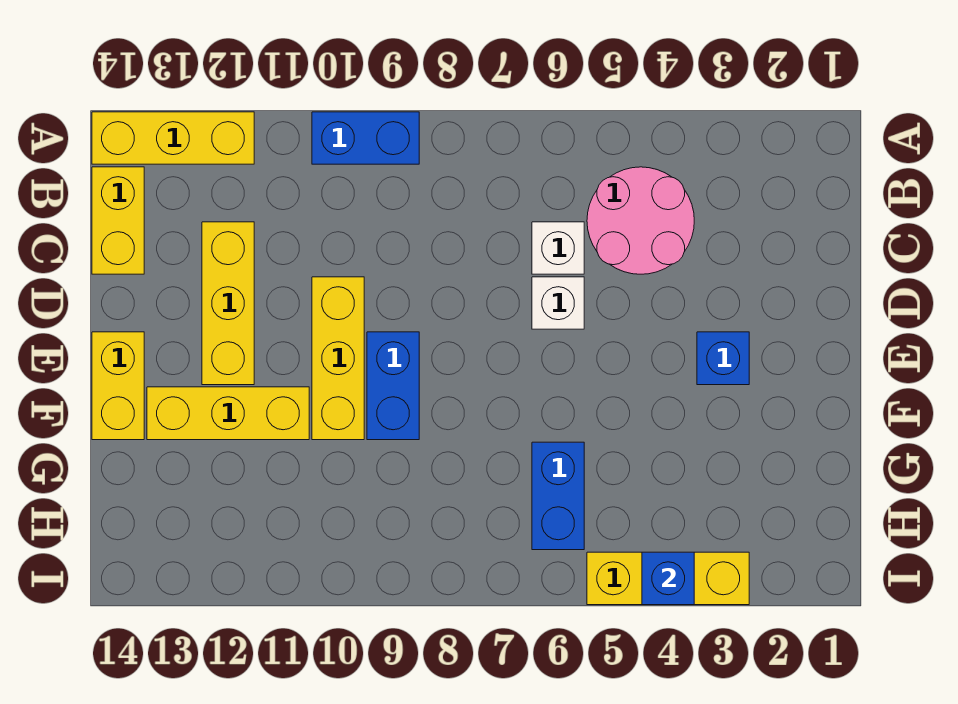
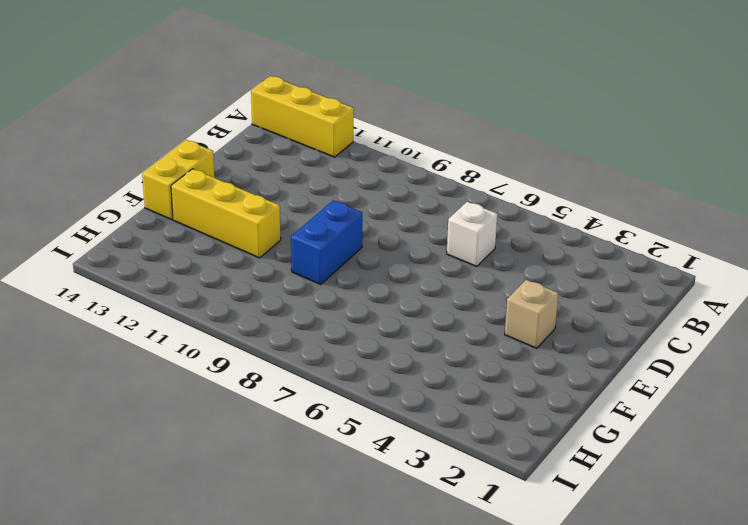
tan brick E3 level 1 -> blue brick E3 level 1
none -> blue brick A9:A10 level 1
none -> pink round brick B4:C5 level 1
none -> yellow brick B14:C14 level 1

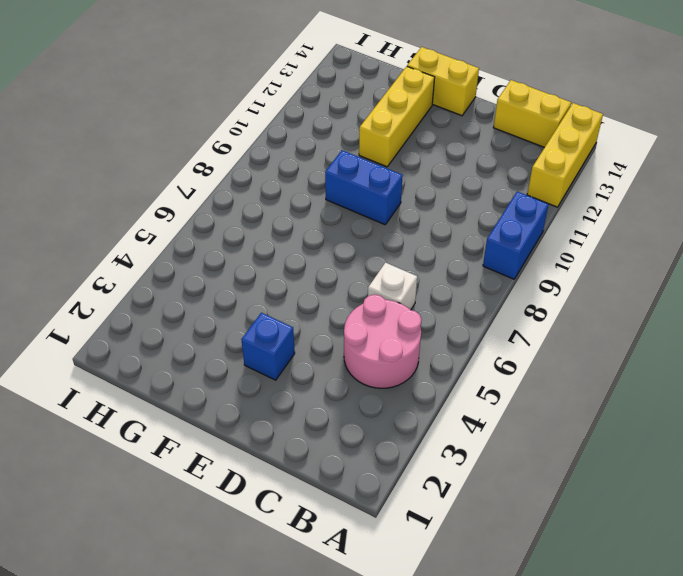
none -> yellow brick C12:E12 level 1
none -> white brick D6 level 1
none -> yellow brick D10:F10 level 1

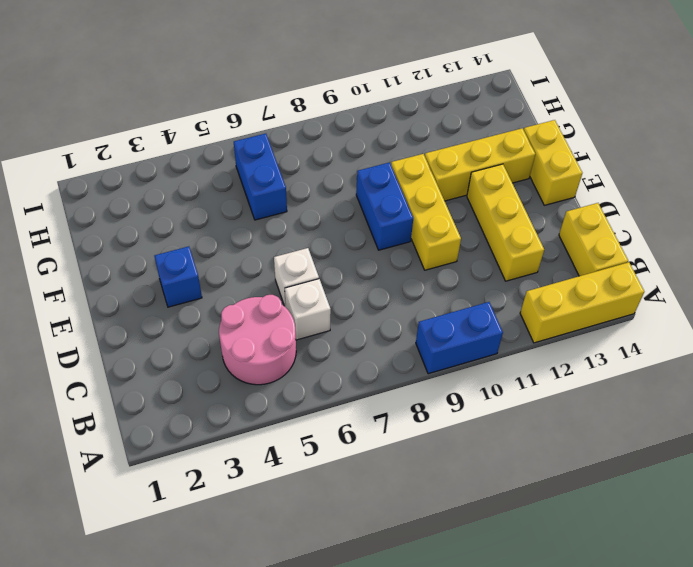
none -> yellow brick I3:I5 level 1
none -> blue brick I4 level 2

